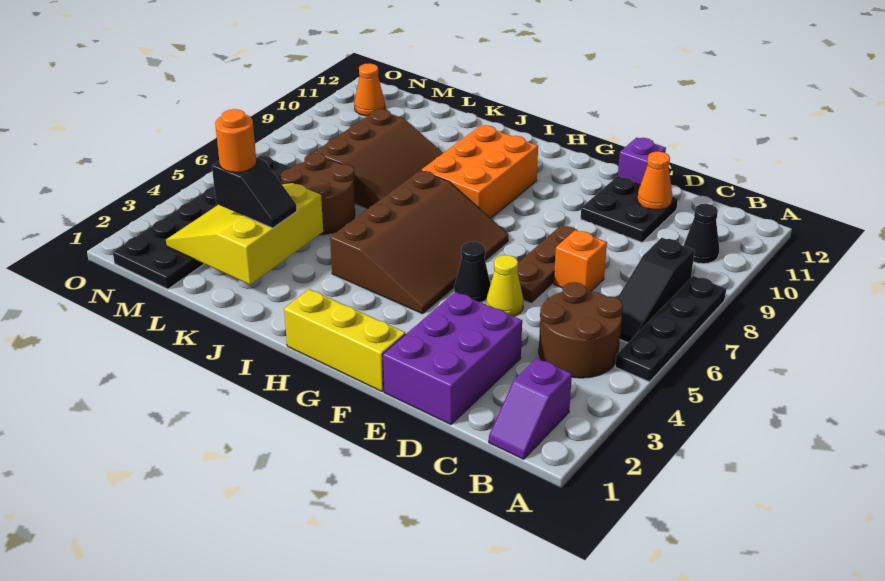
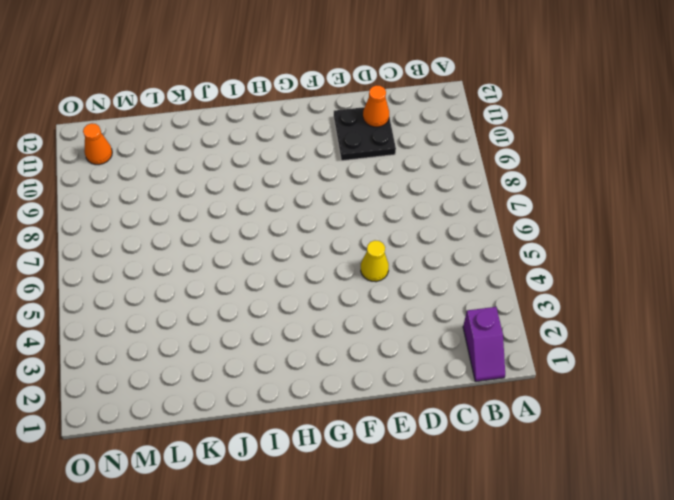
none -> black plate A5:A8 level 1
none -> brown round brick B4:C5 level 1
none -> black slope B6:B8 level 1 top 8

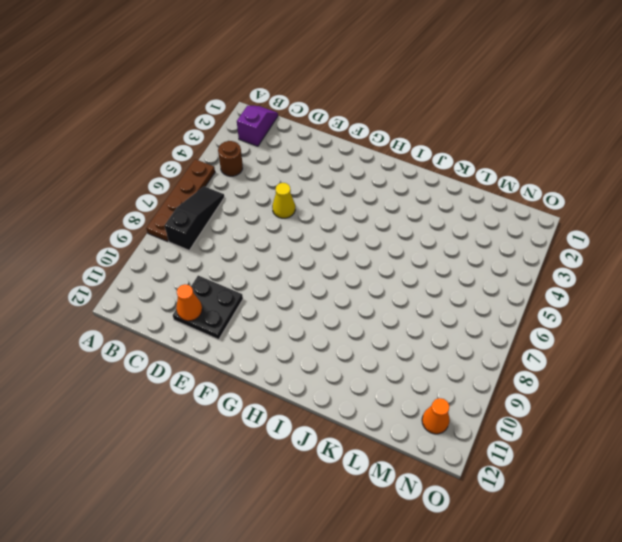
brown plate A5:A8 level 1 -> black plate A5:A8 level 1
brown round brick B4 level 1 -> brown round brick B4:C5 level 1
none -> black cone B10 level 1
none -> purple brick D1:E3 level 1
none -> orange brick D7 level 1

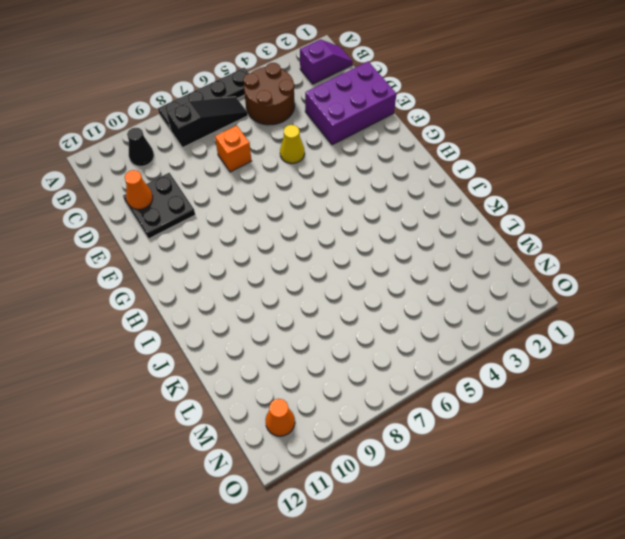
none -> brown plate E6:E8 level 1
none -> purple brick E12 level 1
none -> yellow brick F1:H1 level 1

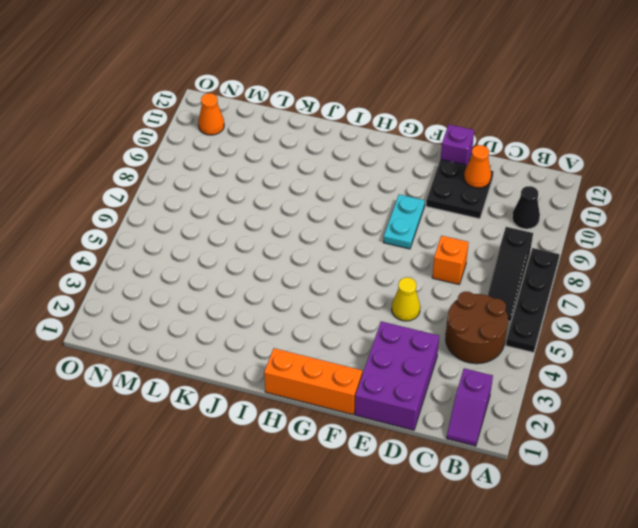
orange brick F1:H1 level 1 -> yellow brick F1:H1 level 1
cyan plate F8:F9 level 1 -> none
none -> brown plate E6:E8 level 1
none -> black cone F5 level 1
none -> brown slope G4:I7 level 1 top I

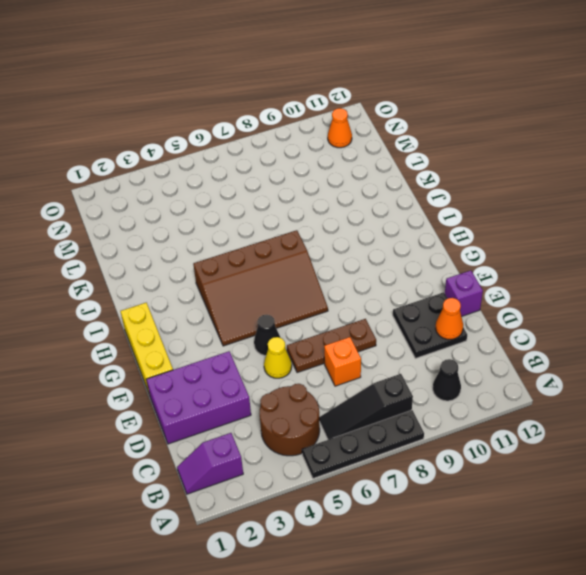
none -> orange brick H8:I10 level 1
none -> brown slope J7:L9 level 1 top L
none -> brown round brick K5:L6 level 1

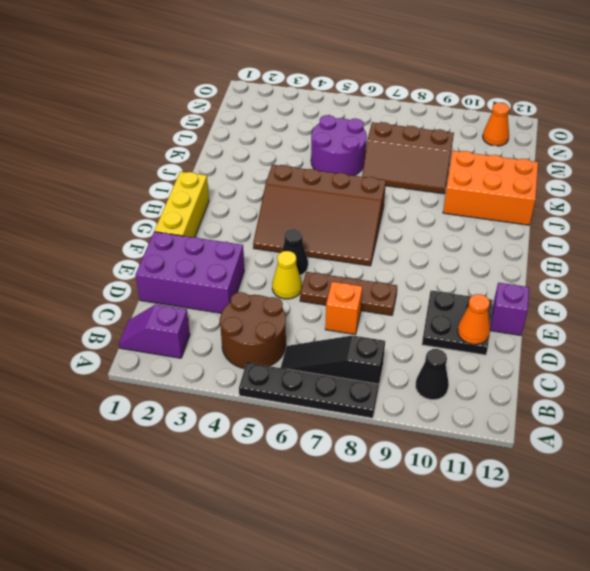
orange brick J10:K12 level 1 -> orange brick H8:I10 level 1
purple round brick K5:L6 level 1 -> brown round brick K5:L6 level 1
brown slope K7:L9 level 1 top L -> brown slope J7:L9 level 1 top L
none -> black plate M1:N6 level 1
none -> yellow slope K2:M4 level 2 top K
none -> black slope K3:L3 level 3 top L

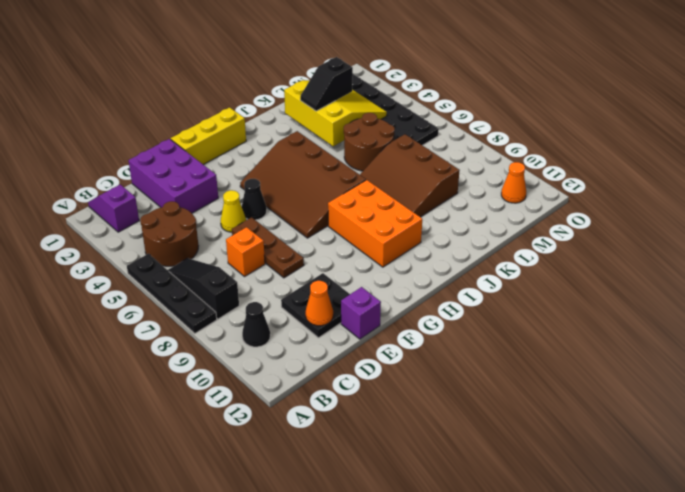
none -> orange round brick L3 level 4

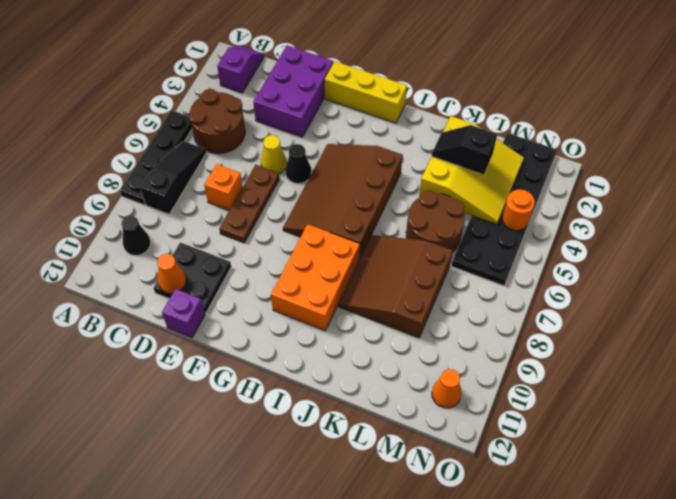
orange round brick N4 level 2 -> orange round brick L3 level 4

